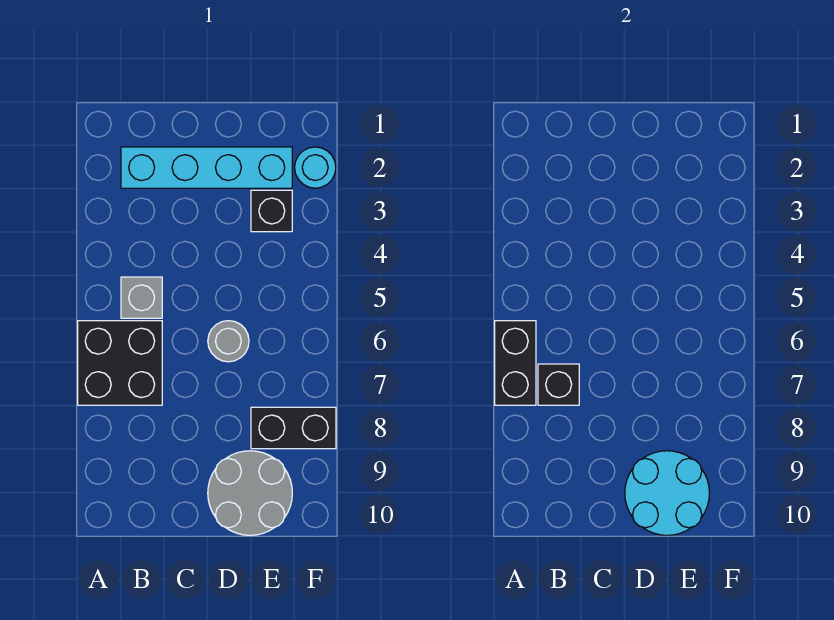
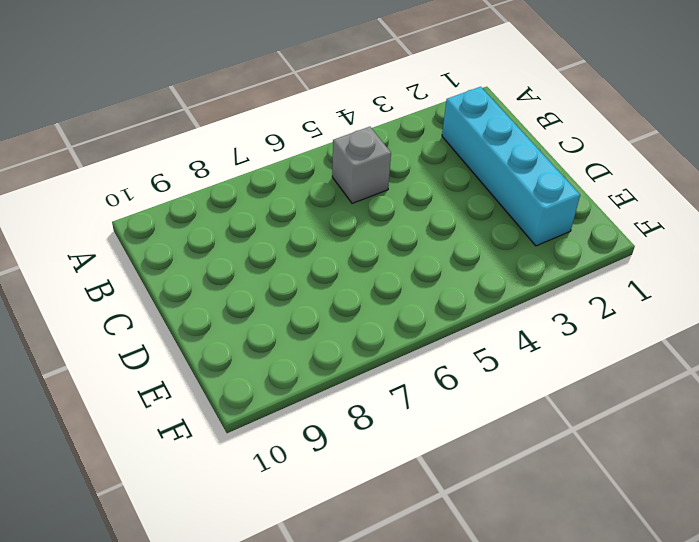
none -> black brick A6:B7 level 1
none -> grey round brick D6 level 1

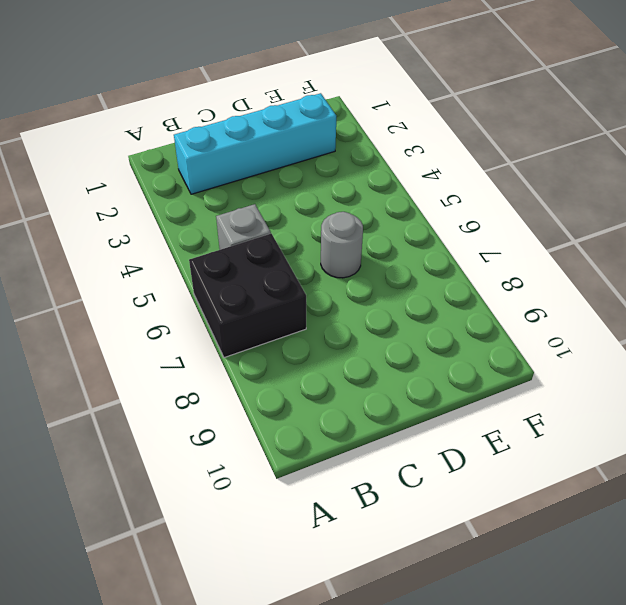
none -> grey round brick D9:E10 level 1
none -> black brick E3 level 1

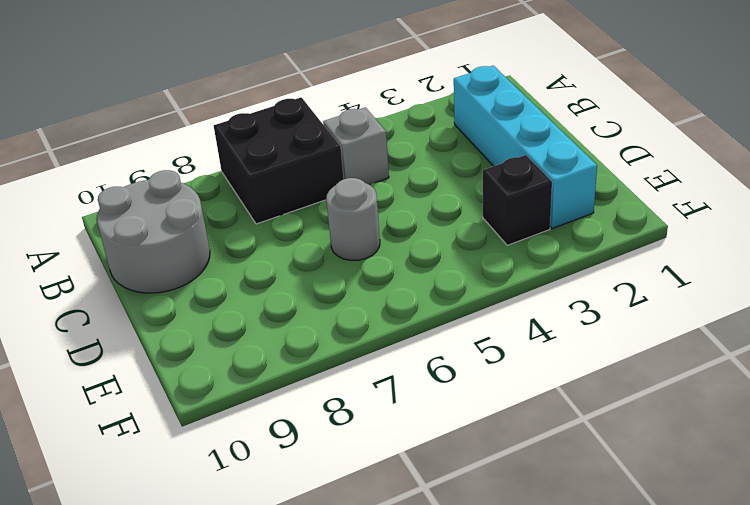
grey round brick B9:C10 level 1 -> grey round brick D9:E10 level 1
none -> black brick E8:F8 level 1
none -> cyan round brick F2 level 1

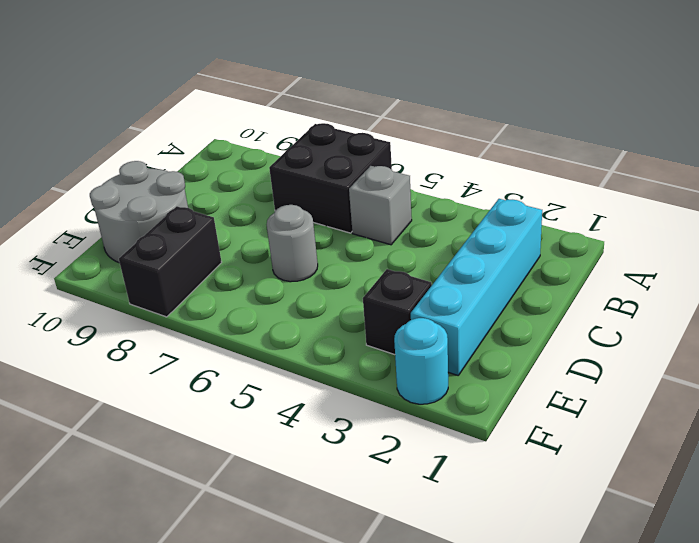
none -> black brick A6:A7 level 2
none -> black brick B7 level 2

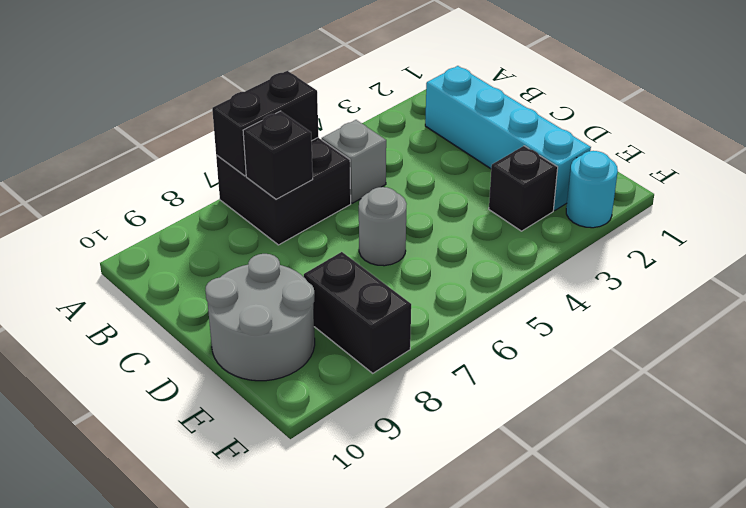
none -> cyan round brick D9:E10 level 2

